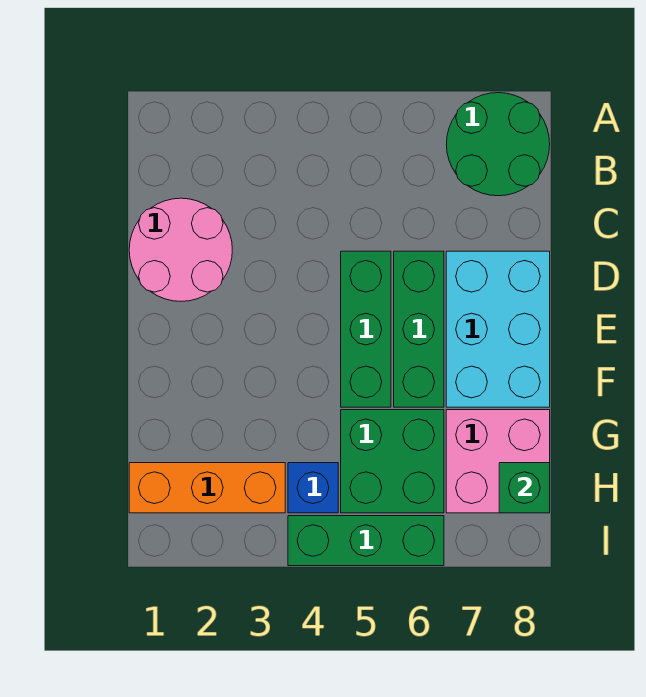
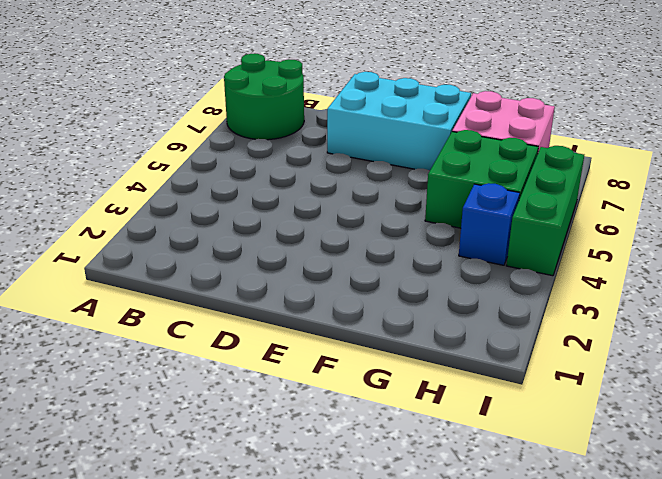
none -> pink round brick C1:D2 level 1
none -> green brick D5:F5 level 1

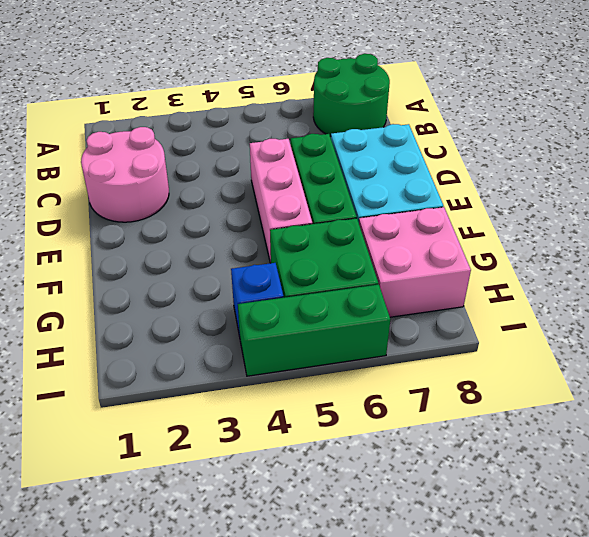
pink brick D5:F5 level 1 -> green brick D5:F5 level 1
none -> orange brick H1:H3 level 1
none -> green brick H8 level 2

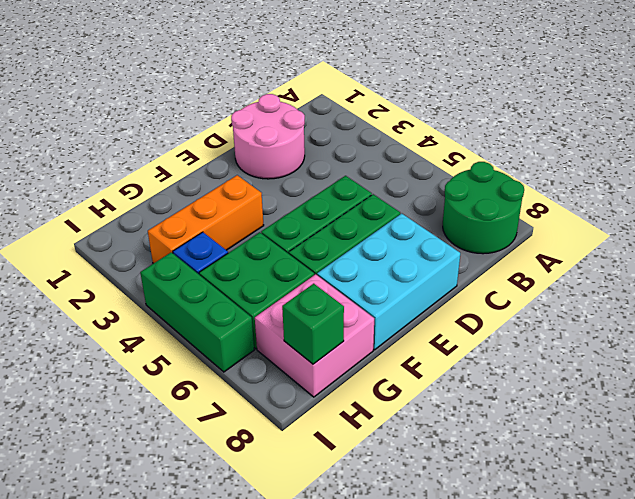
orange brick F3:H3 level 1 -> orange brick H1:H3 level 1

